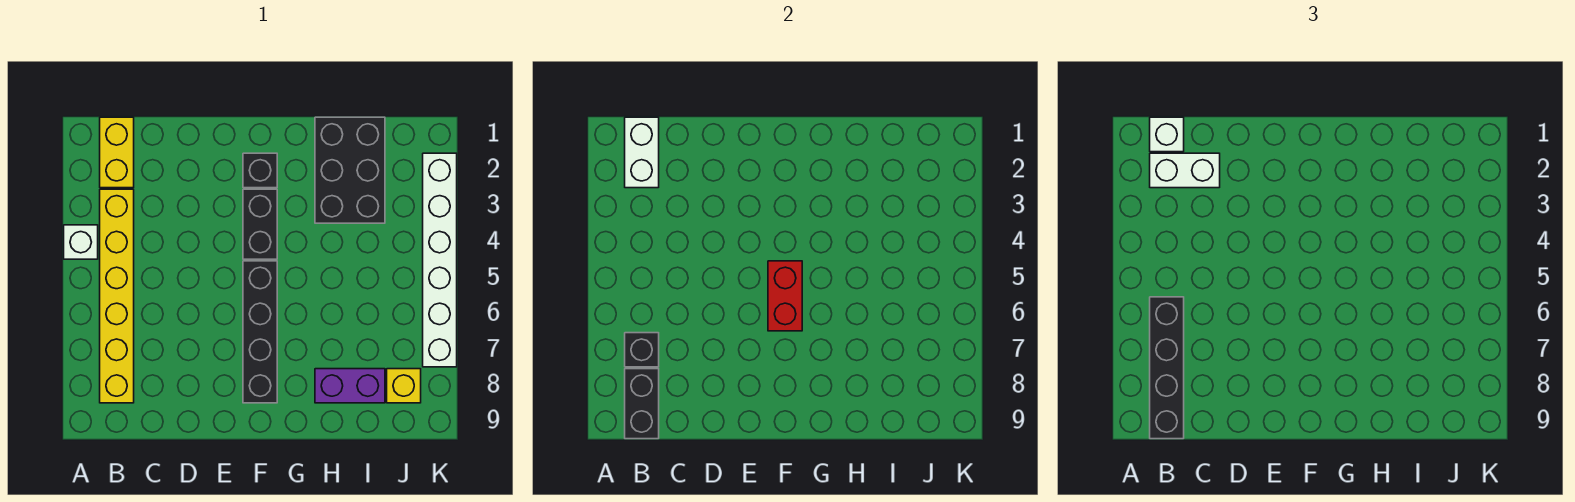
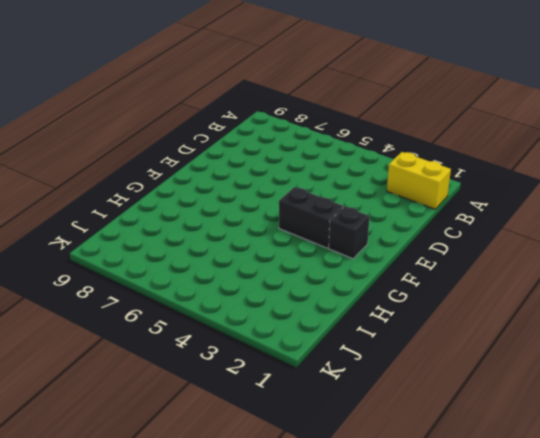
none -> white brick A4 level 1
none -> yellow brick B3:B8 level 1
none -> black brick F5:F8 level 1

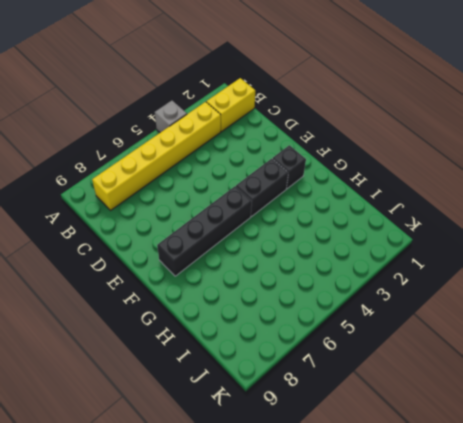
grey brick A4 level 1 -> white brick A4 level 1
none -> black brick H1:I3 level 1
none -> purple brick H8:I8 level 1
none -> yellow brick J8 level 1

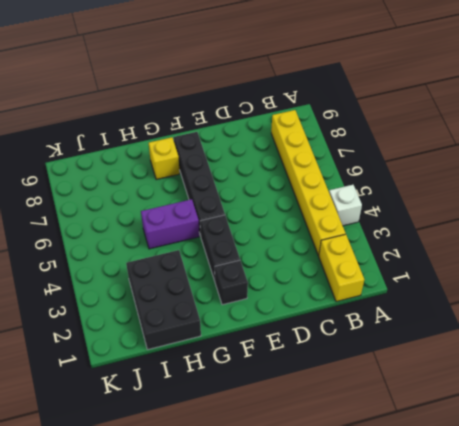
purple brick G5:H5 level 1 -> purple brick H8:I8 level 1
yellow brick G8 level 1 -> yellow brick J8 level 1
none -> white brick K2:K7 level 1
none -> white brick B1:B2 level 2
none -> black brick B7 level 2

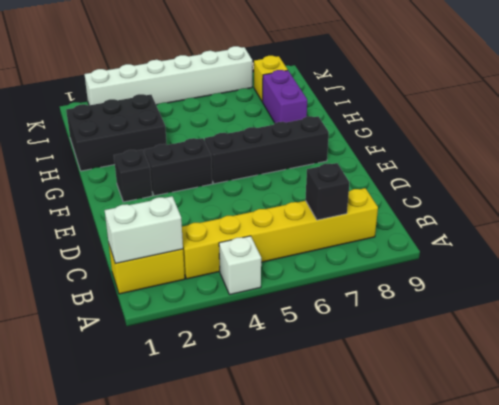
none -> black brick B8:B9 level 2
none -> red brick F5:F6 level 2
none -> white brick B1 level 3

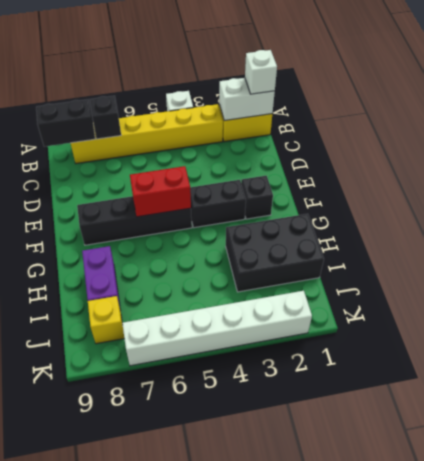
none -> white brick B2:C2 level 3
none -> black brick B6:B9 level 3

